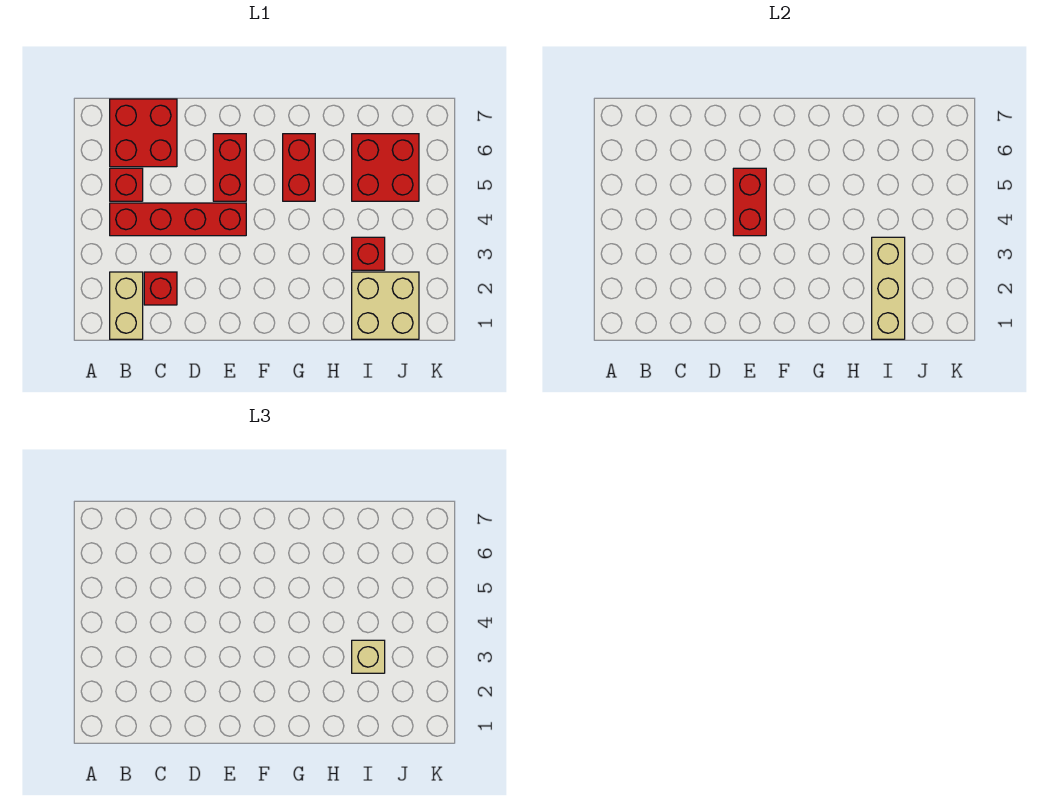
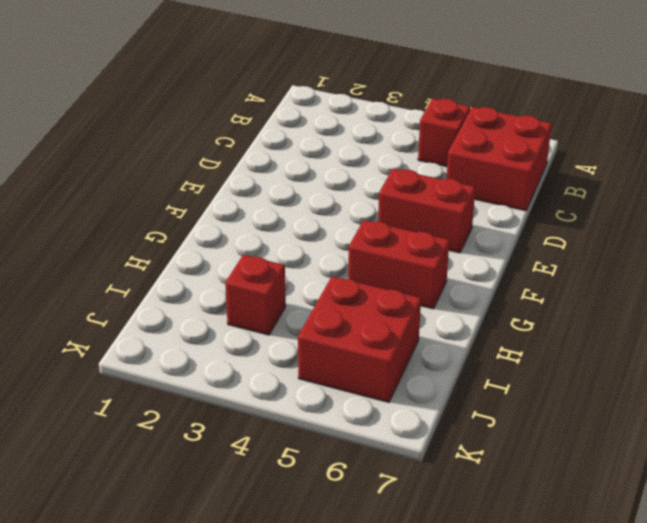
none -> tan brick B1:B2 level 1
none -> red brick B4:E4 level 1
none -> red brick C2 level 1

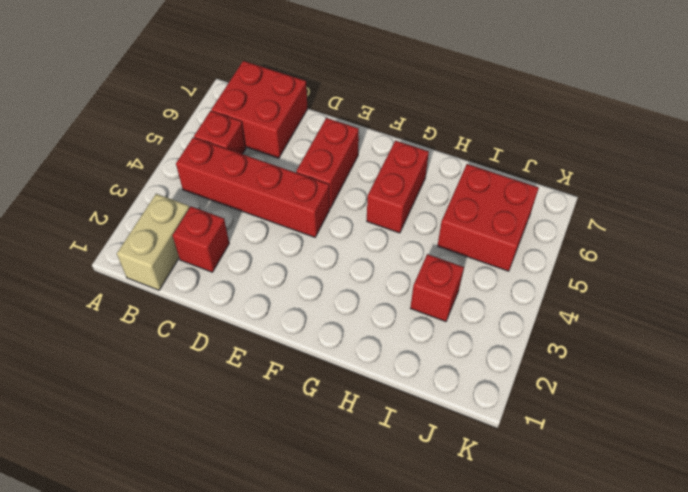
none -> tan brick I1:J2 level 1
none -> red brick E4:E5 level 2
none -> tan brick I1:I3 level 2

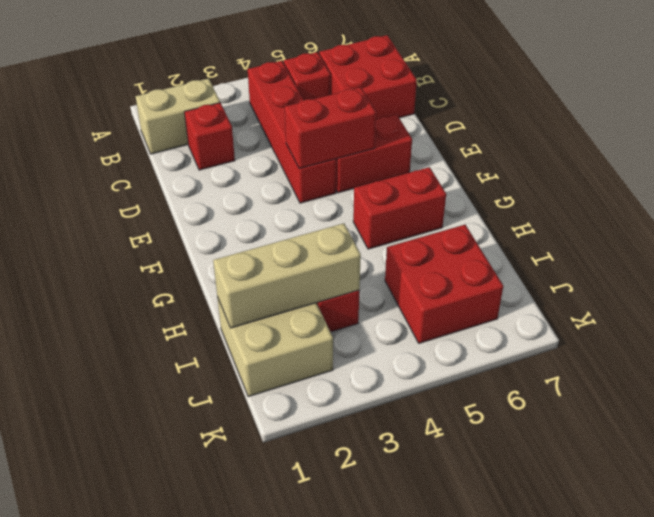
none -> tan brick I3 level 3

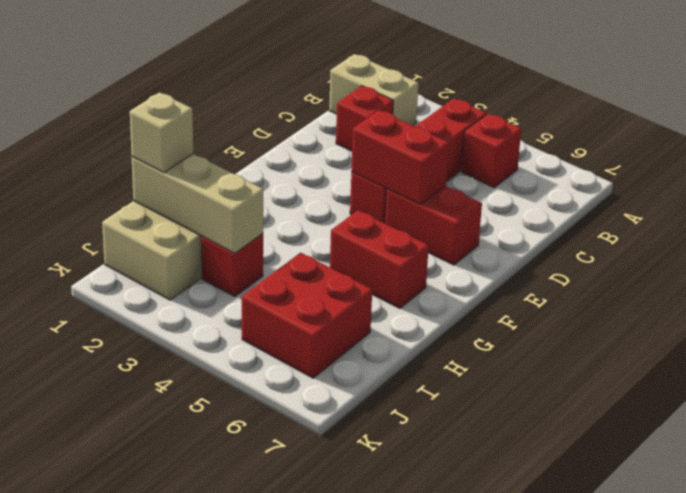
tan brick I1 level 3 -> tan brick I3 level 3
none -> red brick B6:C7 level 1

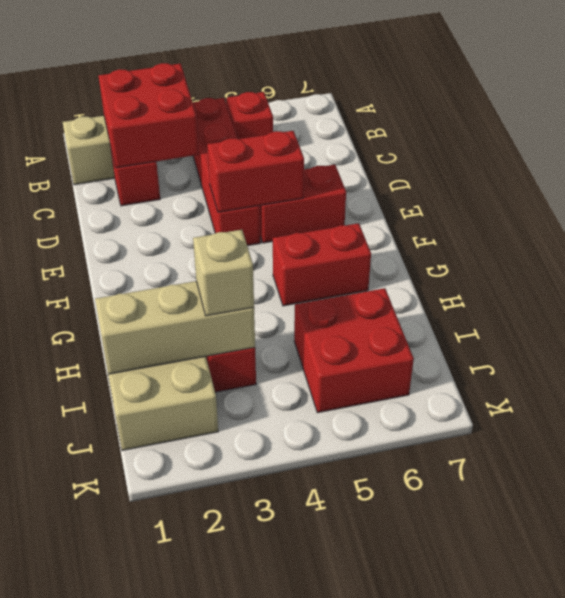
red brick B2:C3 level 2 -> red brick B6:C7 level 1

